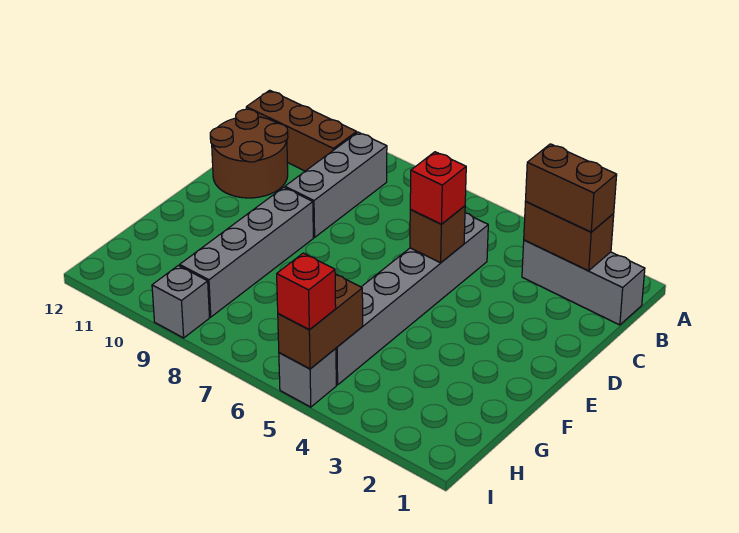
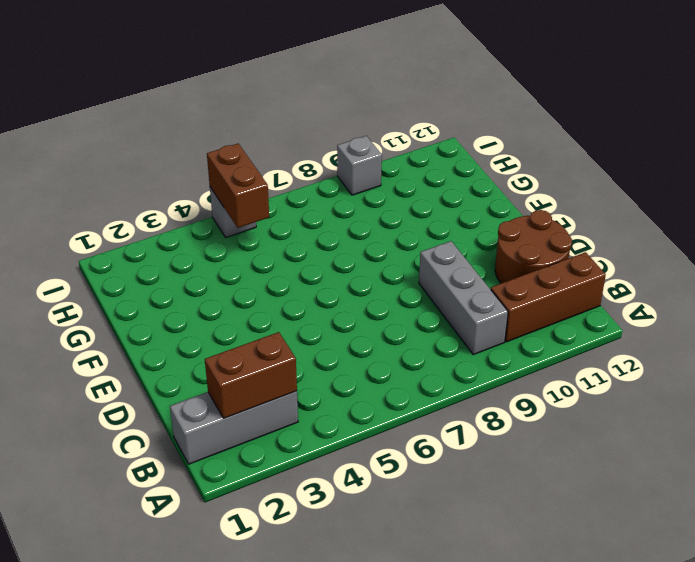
none -> grey brick C5:H5 level 1
none -> grey brick E9:H9 level 1
none -> brown brick D5 level 2

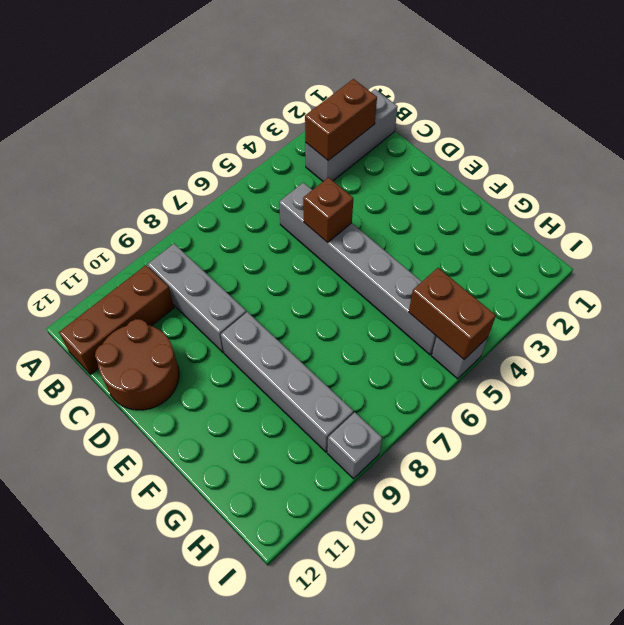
none -> brown brick B2:B3 level 3
none -> red brick D5 level 3
none -> red brick I5 level 3

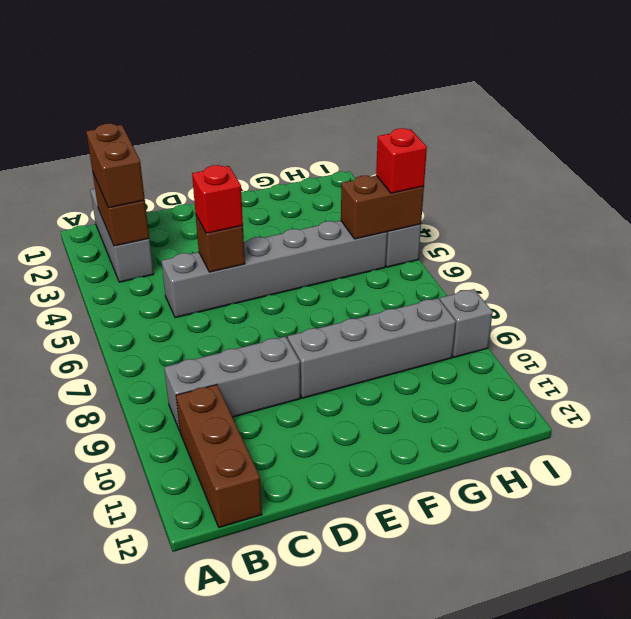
none -> brown round brick C11:D12 level 1

